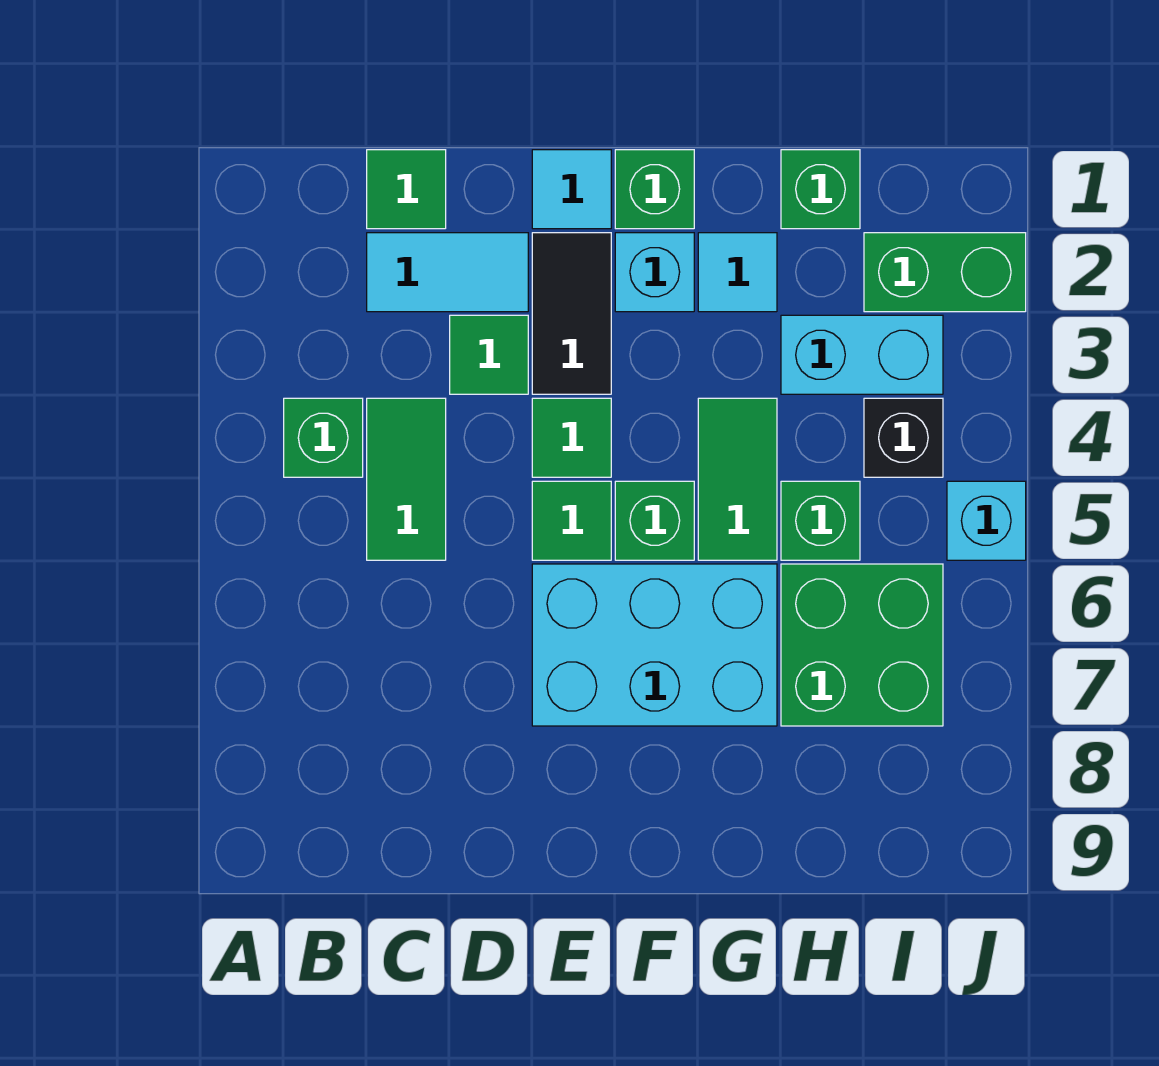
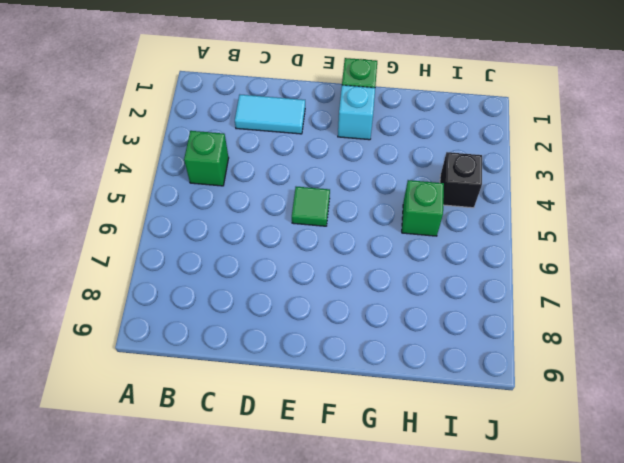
none -> green tile C1 level 1
none -> green tile C4:C5 level 1
none -> green tile D3 level 1

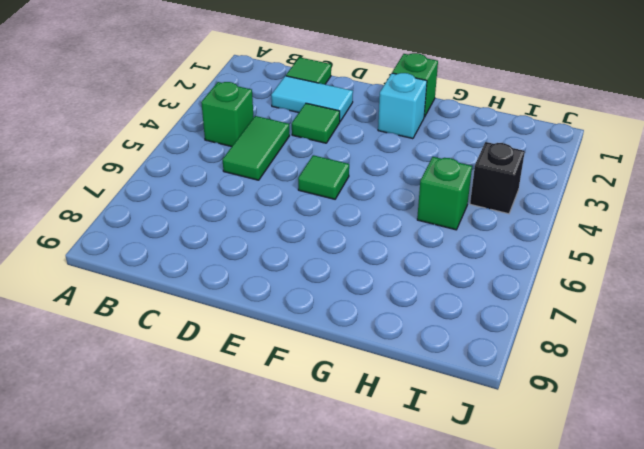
none -> cyan tile E1 level 1
none -> black tile E2:E3 level 1
none -> green tile E4 level 1

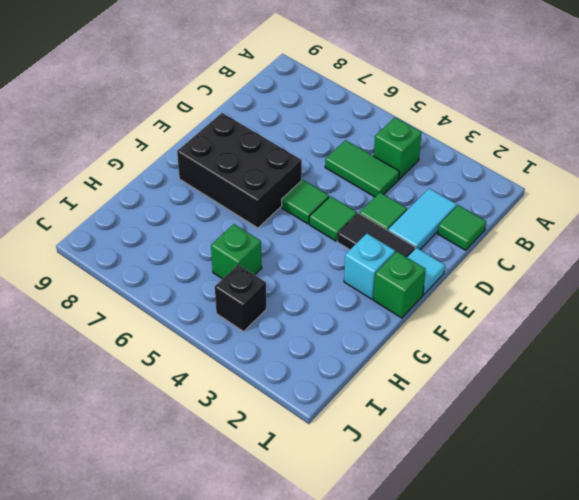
black brick E6:F8 level 1 -> cyan brick E6:G7 level 1
none -> green brick F5 level 1
none -> cyan tile G2 level 1
none -> green tile G4:G5 level 1

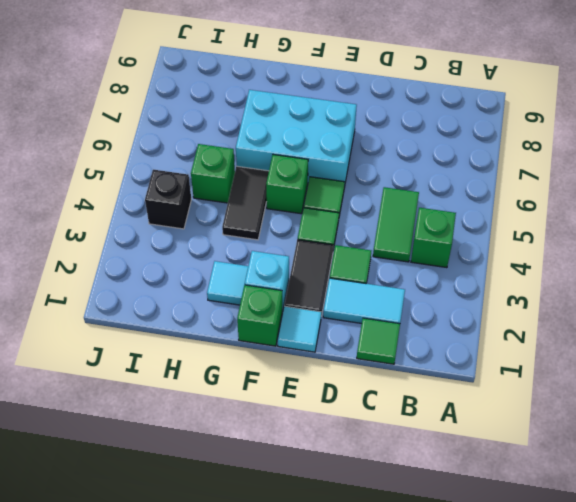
black tile G4:G5 level 1 -> green tile G4:G5 level 1
none -> green brick H1 level 1
none -> cyan brick H3:I3 level 1
none -> green brick H6:I7 level 1

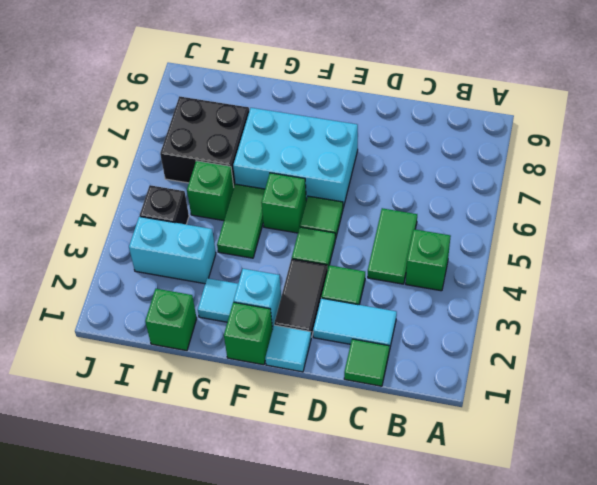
black brick H6:I7 level 1 -> green brick H6:I7 level 1
none -> green brick I2:J2 level 1
none -> cyan brick J5 level 1

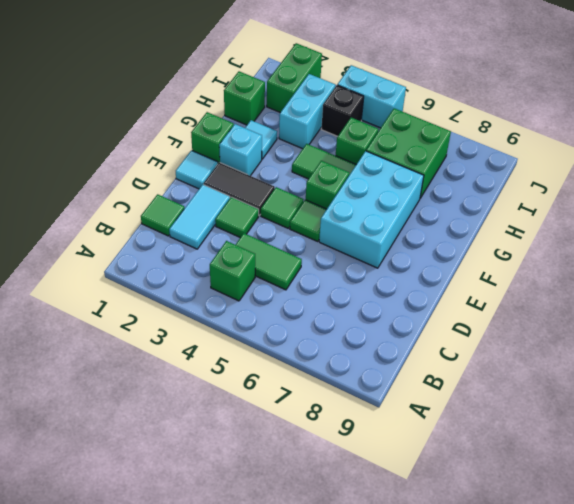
cyan brick J4:J5 level 1 -> cyan brick J5 level 1

